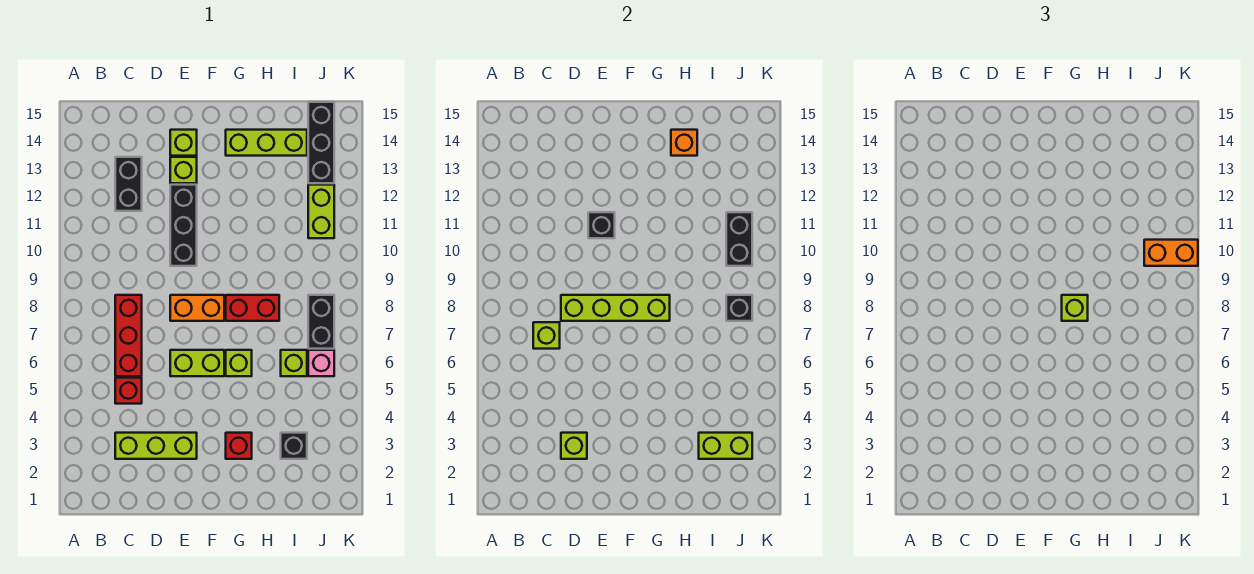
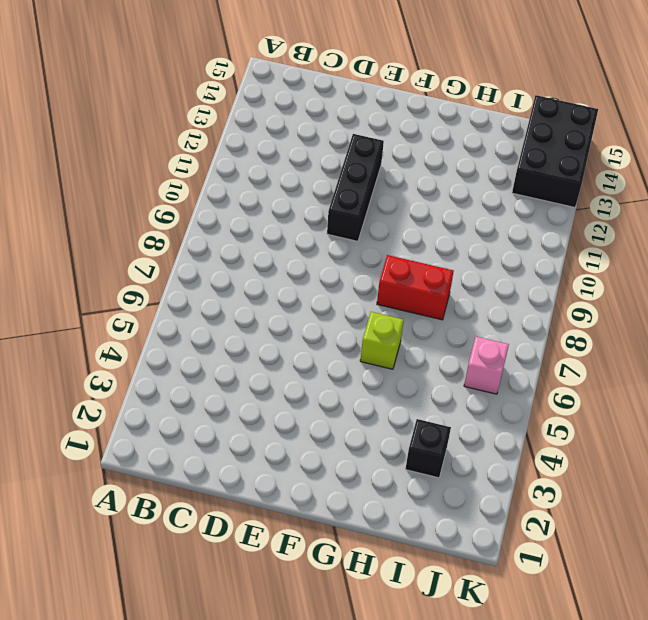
black brick J13:K15 level 1 -> black brick J13:J15 level 1
none -> lime brick C3:E3 level 1
none -> red brick C5 level 1
none -> red brick C6:C8 level 1

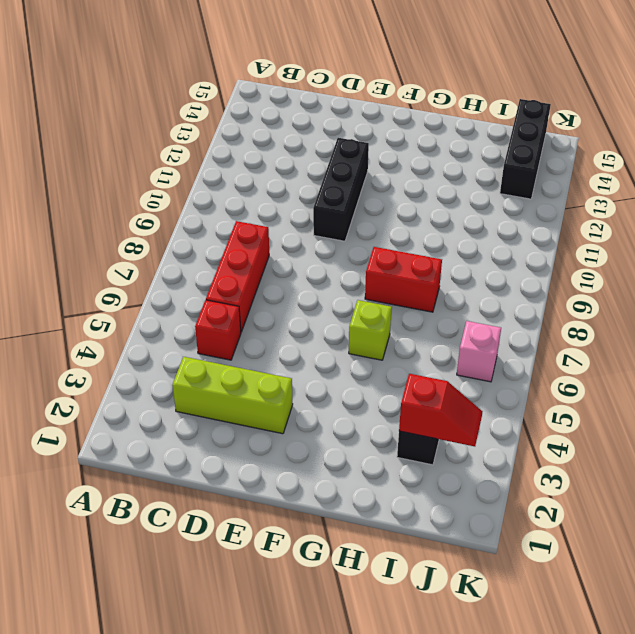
red slope I3:J3 level 2 top I -> lime brick I3:J3 level 2
none -> black brick C12:C13 level 1
none -> lime brick E6:F6 level 1
none -> orange brick E8:F8 level 1

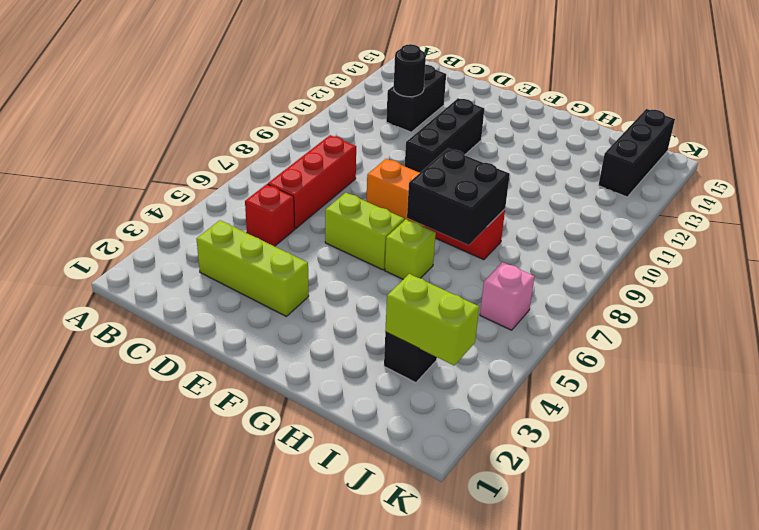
black round brick C12 level 2 -> none
black brick G7:H8 level 2 -> lime brick D8:G8 level 2
none -> lime brick E13 level 1
none -> lime brick E14 level 1
none -> red brick G3 level 1

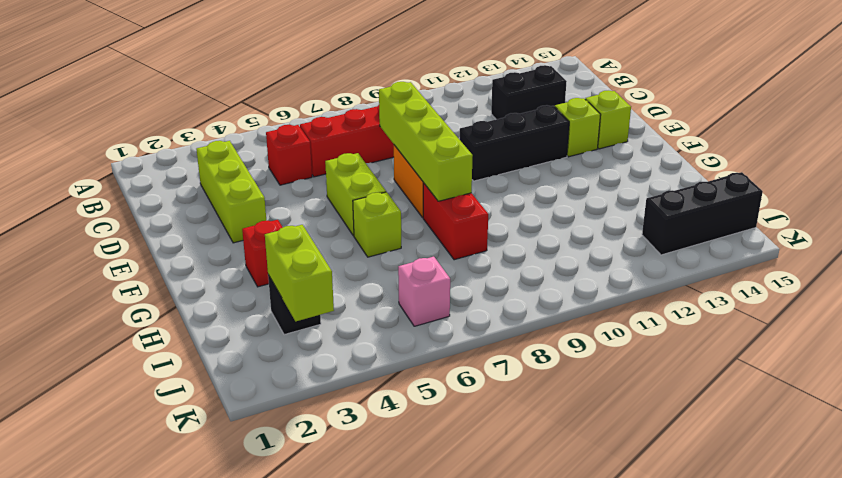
none -> lime brick G14:I14 level 1
none -> lime brick I6 level 1
none -> black brick J7:J8 level 1

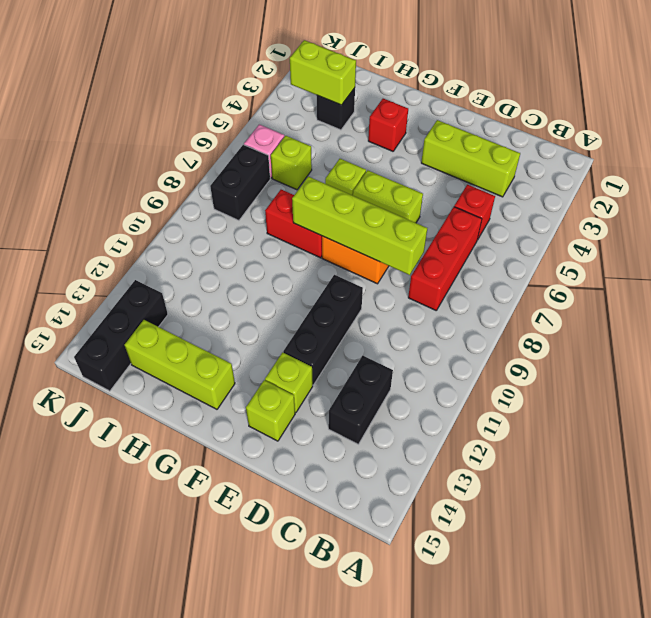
none -> lime brick J11:J12 level 1
none -> lime brick C7 level 2
none -> lime brick D3 level 2

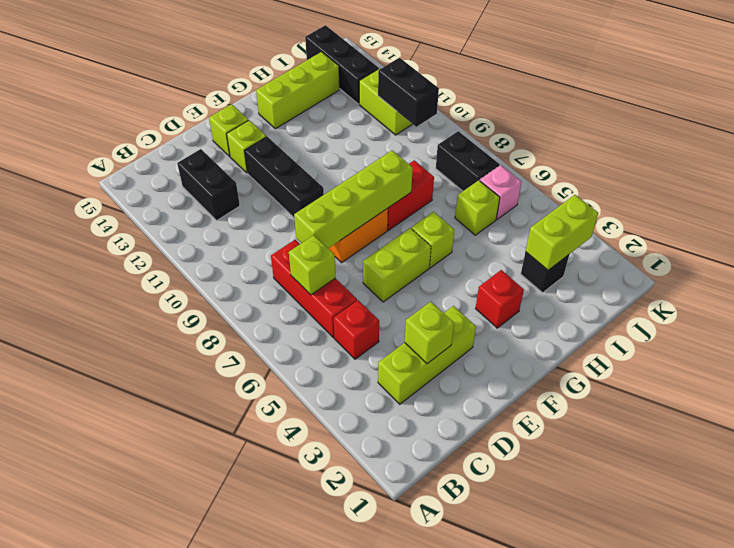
none -> black brick E11 level 2
none -> orange brick H14 level 2
none -> black brick J8 level 2

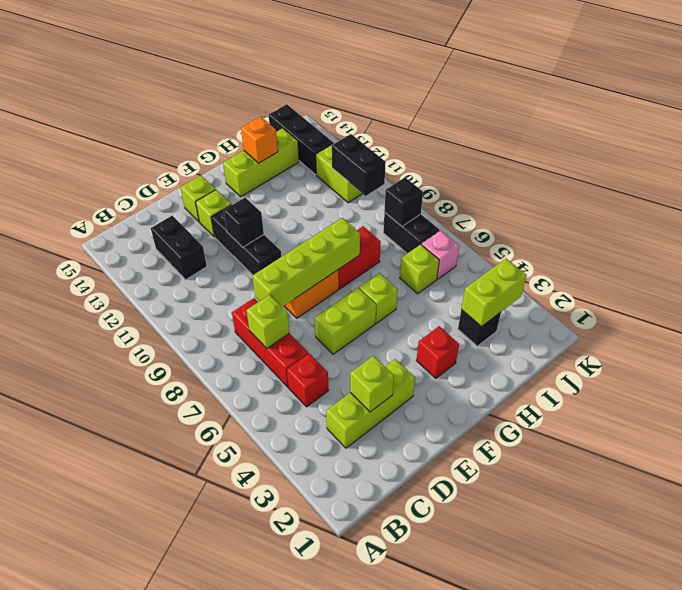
none -> lime brick G8 level 3
none -> orange brick J10:K10 level 3

